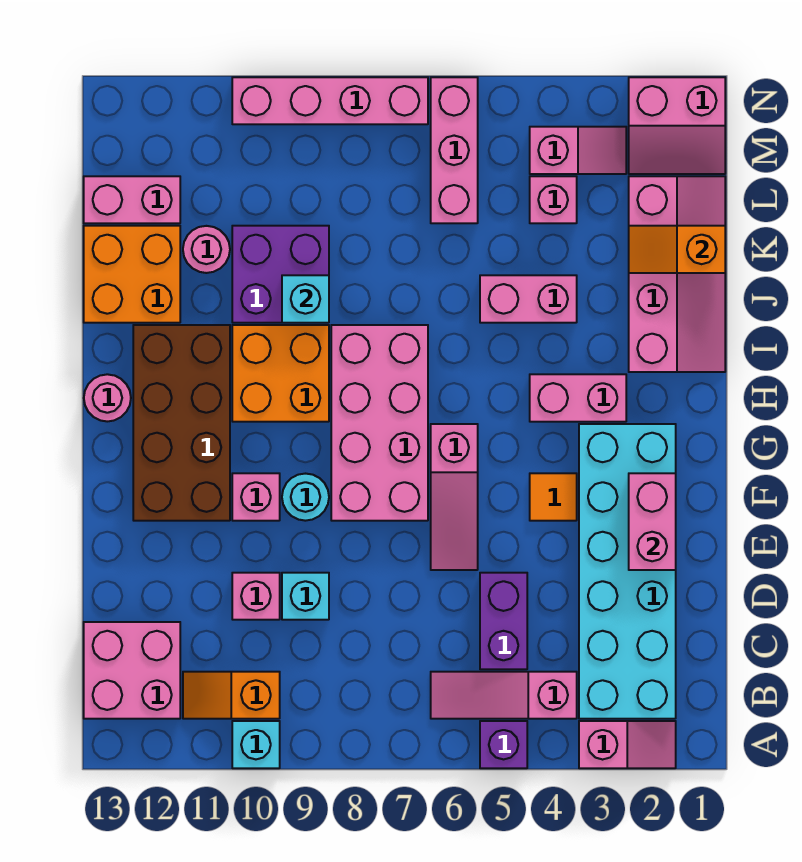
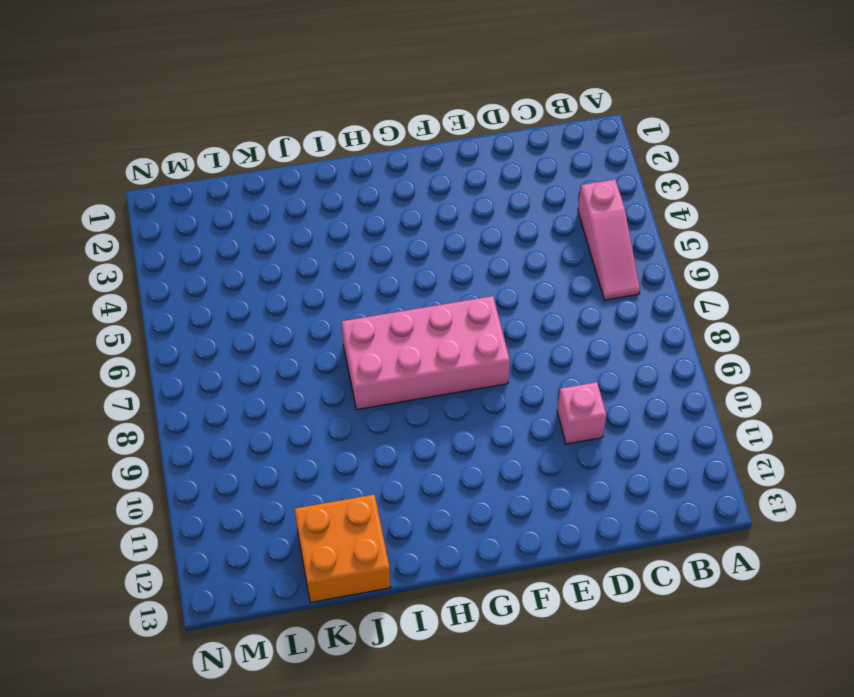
none -> pink slope A2:A3 level 1 top 3
none -> purple brick A5 level 1
none -> cyan brick A10 level 1
none -> cyan brick B2:G3 level 1

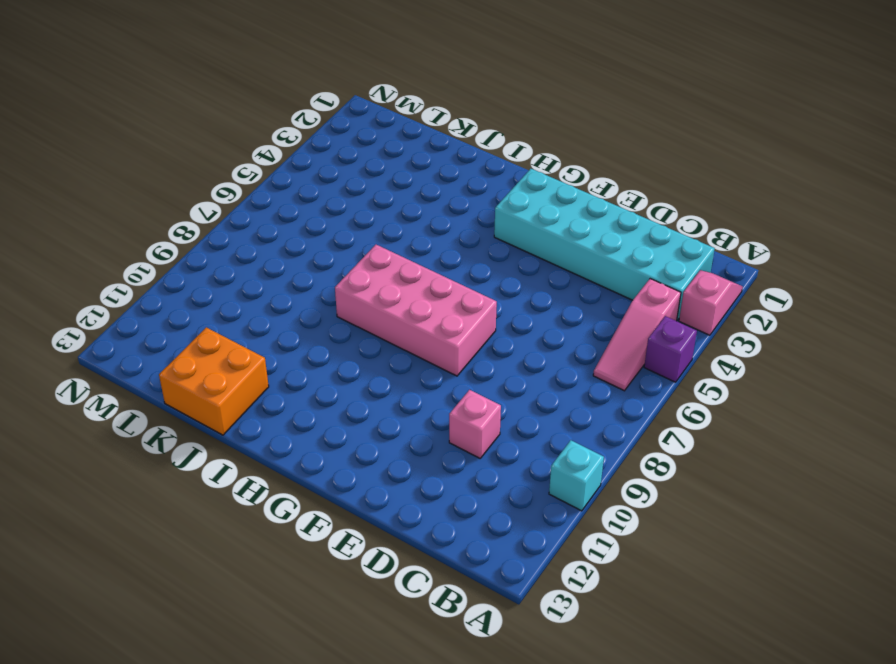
none -> orange slope B10:B11 level 1 top 10
none -> pink brick B12:C13 level 1
none -> purple brick C5:D5 level 1
none -> cyan brick D9 level 1

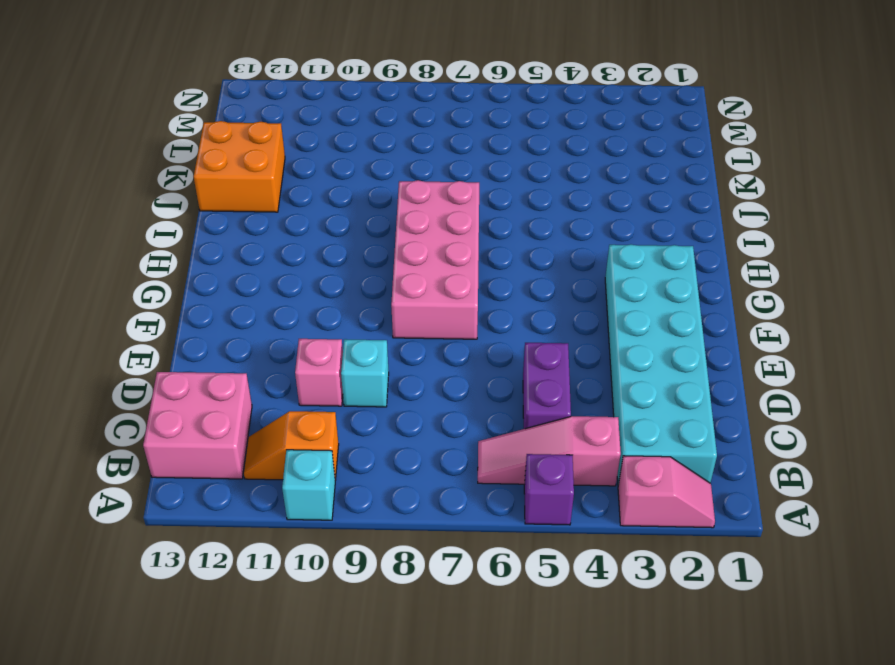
none -> pink slope E6:G6 level 1 top G
none -> orange tile F4 level 1
none -> cyan round brick F9 level 1
none -> pink brick F10 level 1

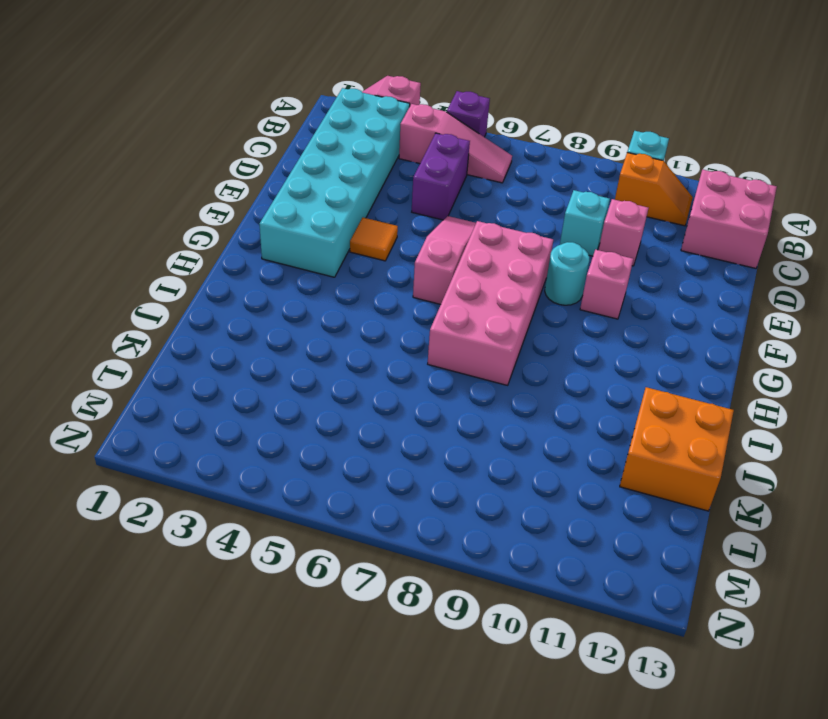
none -> brown brick F11:I12 level 1
none -> pink brick H3:H4 level 1
none -> orange brick H9:I10 level 1
none -> pink round brick H13 level 1

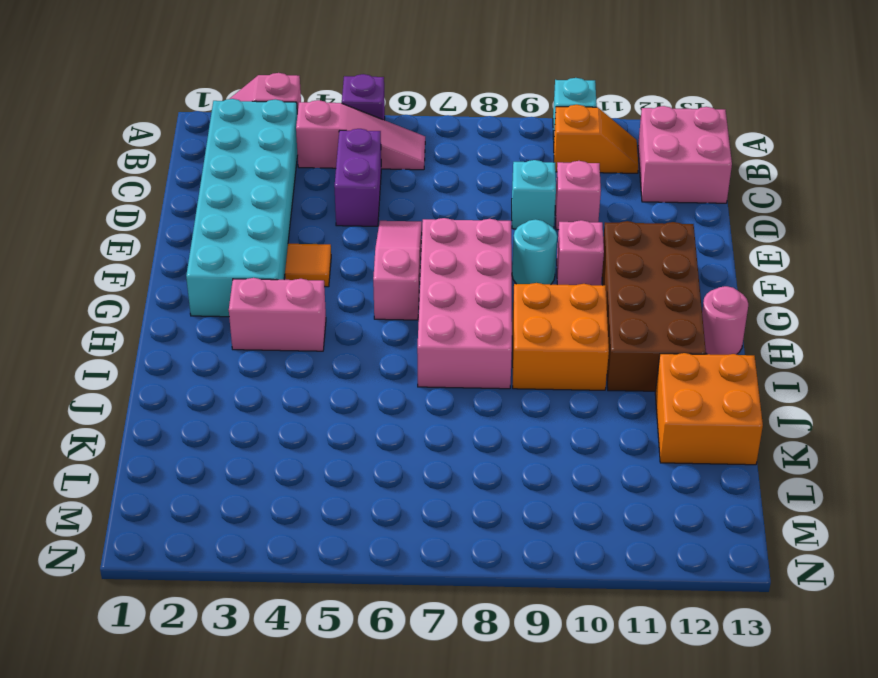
none -> pink slope I1:L2 level 1 top 2
none -> pink brick J4:J5 level 1
none -> purple brick J9:K10 level 1
none -> pink round brick K11 level 1

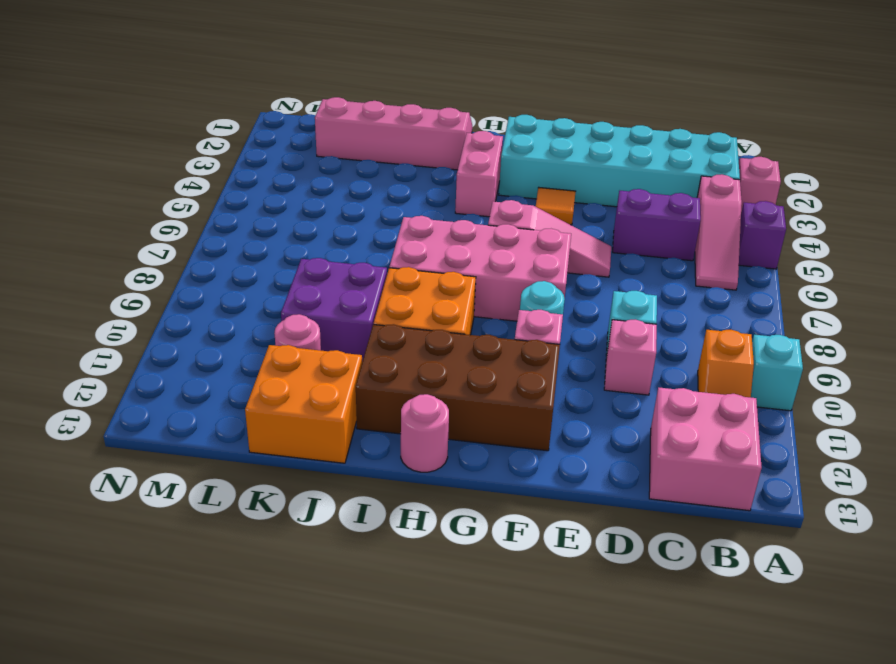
none -> pink brick J4:J5 level 1
none -> pink brick L4 level 1
none -> pink brick L6:N6 level 1
none -> pink brick L12:L13 level 1

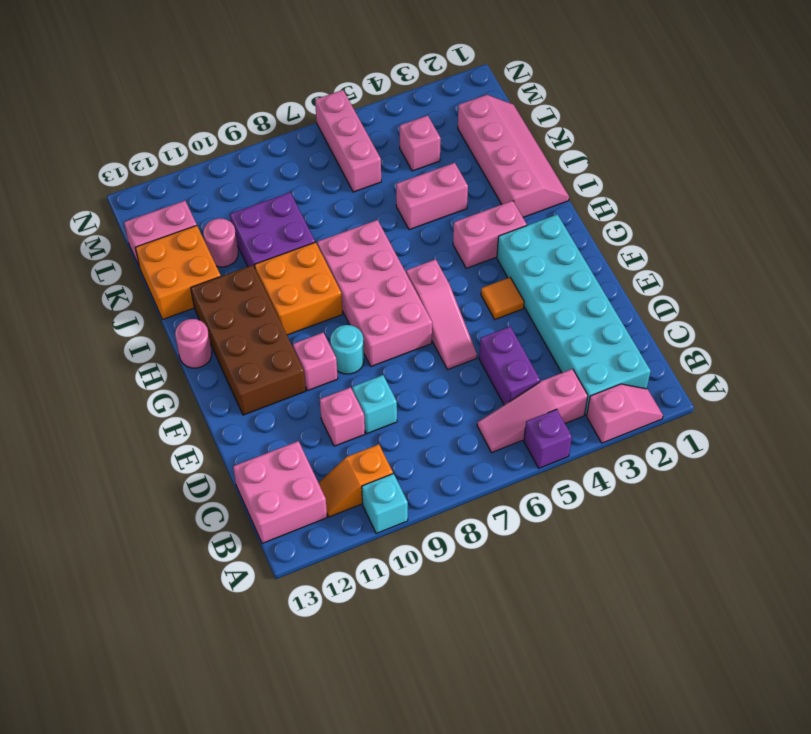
none -> pink slope M1:N2 level 1 top N
none -> pink slope M3:M4 level 1 top 4
none -> pink brick N7:N10 level 1
none -> pink brick E2:F2 level 2

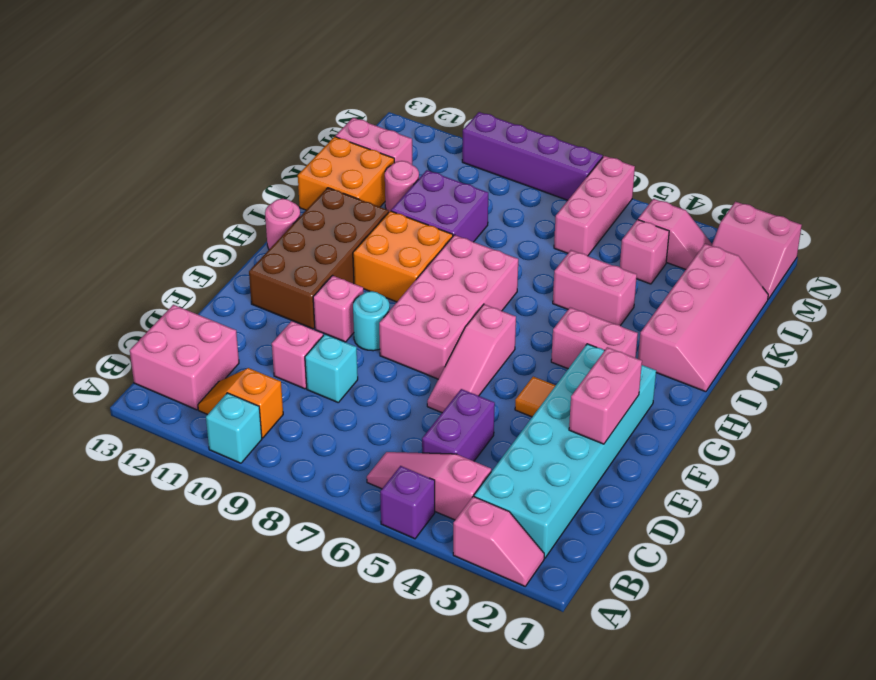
purple brick N7:N10 level 1 -> pink brick N7:N10 level 1
none -> cyan brick J9 level 2
none -> orange slope K1:K2 level 2 top 1

